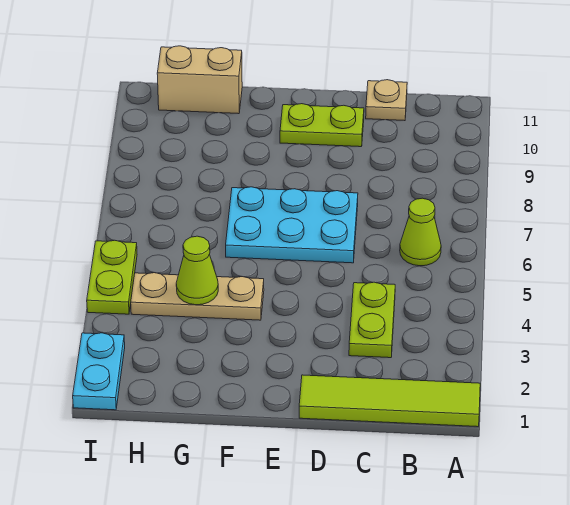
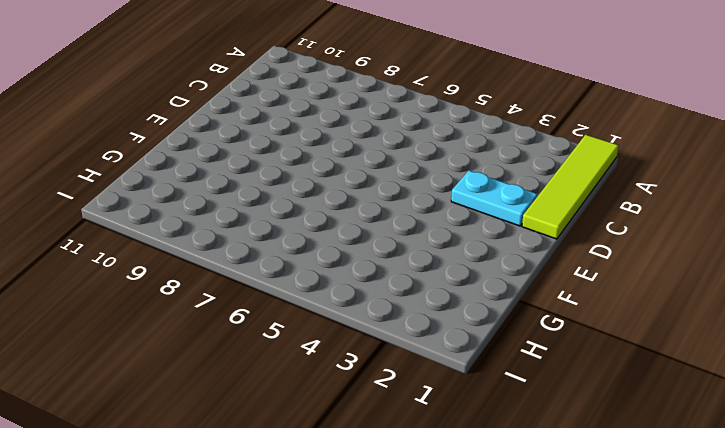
cyan plate D2:D3 level 1 -> cyan plate I1:I2 level 1
none -> lime cone B6 level 1
none -> lime plate C3:C4 level 1

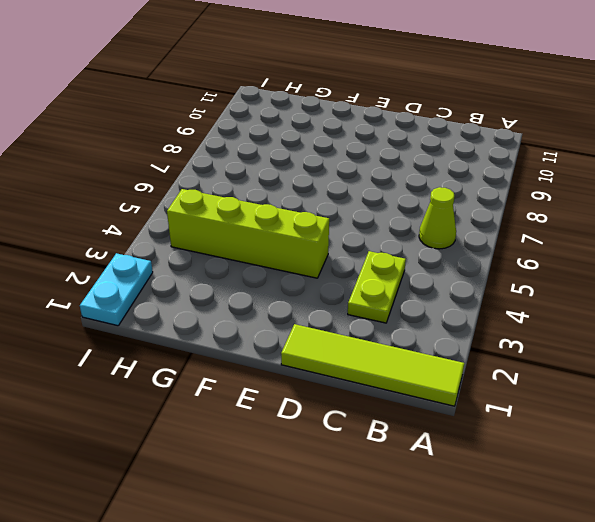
lime brick E4:H4 level 1 -> tan plate F4:H4 level 1
none -> tan plate C11 level 1
none -> cyan plate D6:F7 level 1

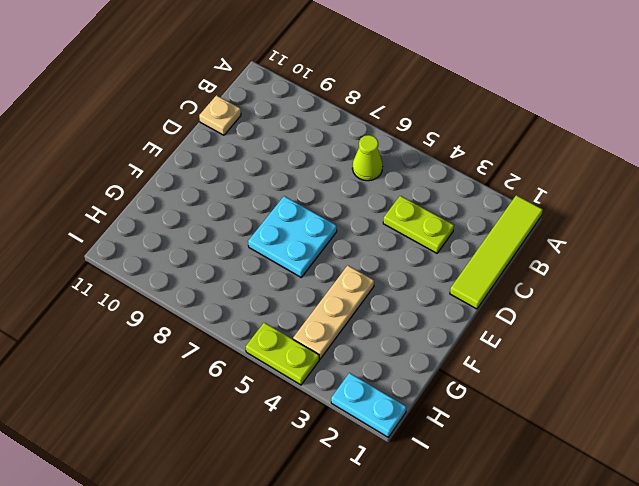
cyan plate E6:F7 level 1 -> cyan plate D6:F7 level 1
none -> lime plate D10:E10 level 1
none -> tan brick G11:H11 level 1

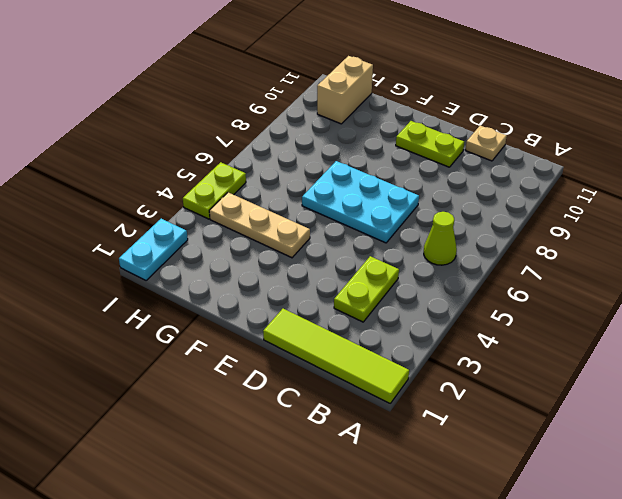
tan brick H10:H11 level 1 -> tan brick G11:H11 level 1
none -> lime cone G4 level 2

